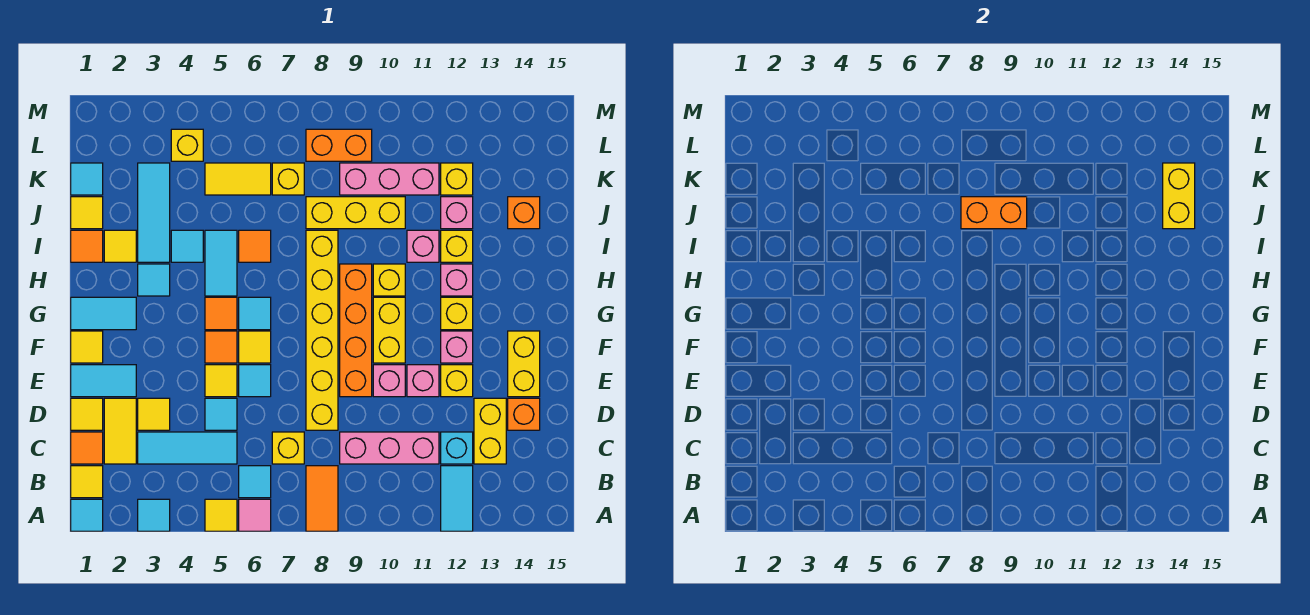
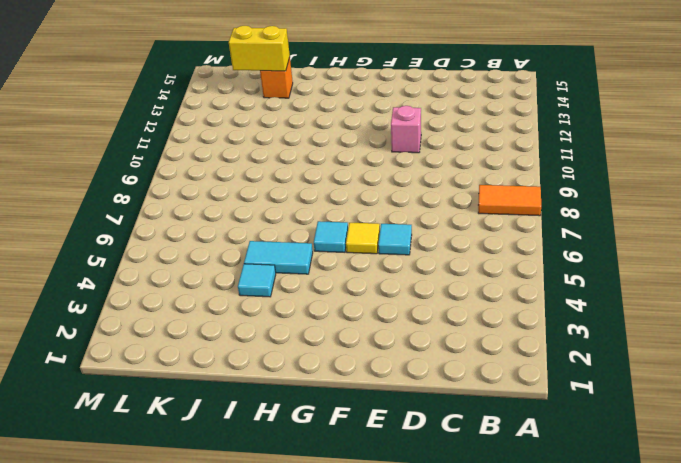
none -> cyan tile A1 level 1
none -> cyan tile A3 level 1
none -> yellow tile A5 level 1
none -> pink tile A6 level 1

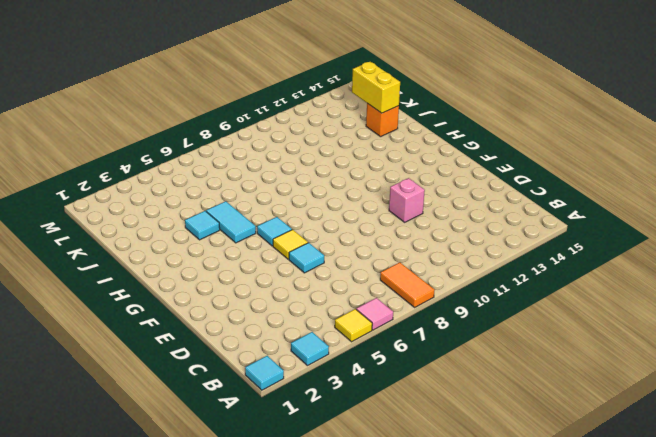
none -> cyan tile A12:B12 level 1
none -> yellow tile B1 level 1
none -> cyan tile B6 level 1
none -> orange tile C1 level 1

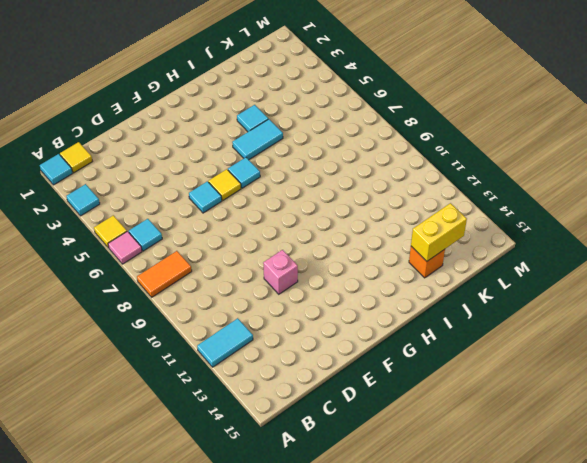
none -> orange tile C1 level 1
none -> yellow tile C2:D2 level 1
none -> cyan tile C3:C5 level 1
none -> yellow brick C7 level 1

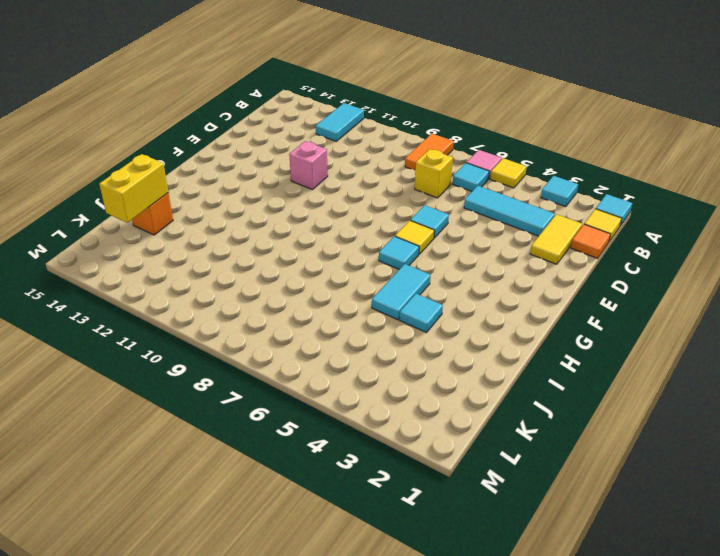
none -> pink brick C9:C11 level 1
none -> cyan brick C12 level 1
none -> yellow brick C13:D13 level 1
none -> yellow tile D1 level 1

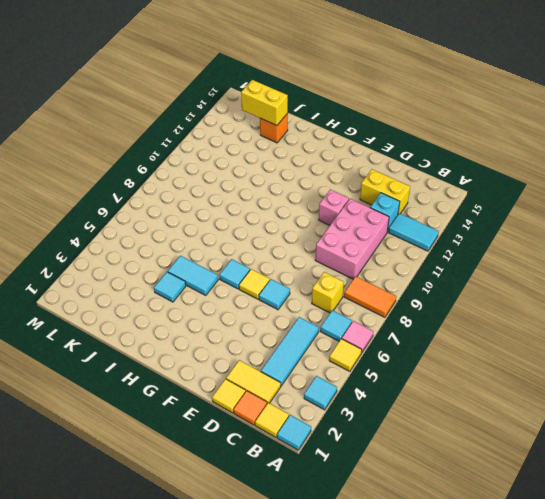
pink brick C9:D11 level 1 -> pink brick C9:C11 level 1
none -> yellow tile D3 level 1
none -> cyan tile D5 level 1
none -> yellow brick D8:I8 level 1
none -> orange brick D14 level 1

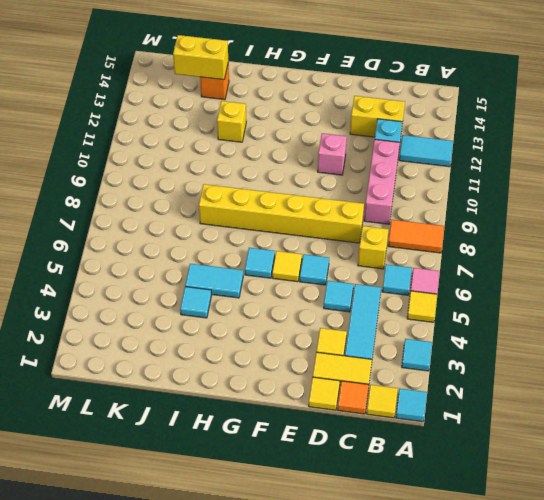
none -> orange brick D14 level 1
none -> cyan tile E1:E2 level 1
none -> yellow tile E5 level 1
none -> orange brick E9:H9 level 1

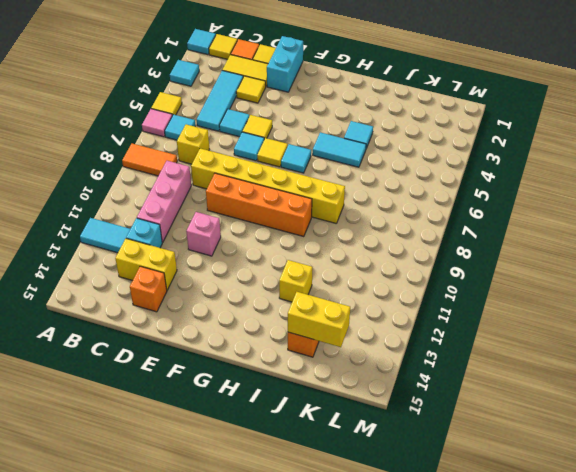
cyan brick E1:E2 level 1 -> cyan tile E1:E2 level 1
none -> pink brick E10 level 1
none -> yellow brick E12 level 1
none -> yellow brick E14:F14 level 1
none -> yellow tile F1 level 1

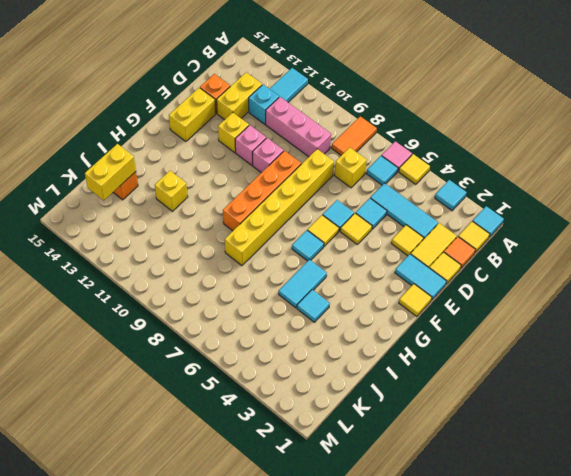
none -> orange tile F5 level 1
none -> yellow brick F10:G10 level 1
none -> pink brick F12 level 1
none -> cyan tile G1:G2 level 1

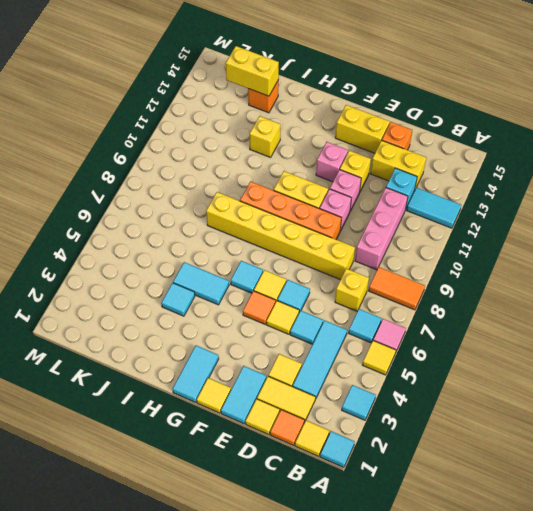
none -> orange tile G5 level 1
none -> yellow brick G12 level 1
none -> cyan tile H3 level 1
none -> yellow brick H10 level 1

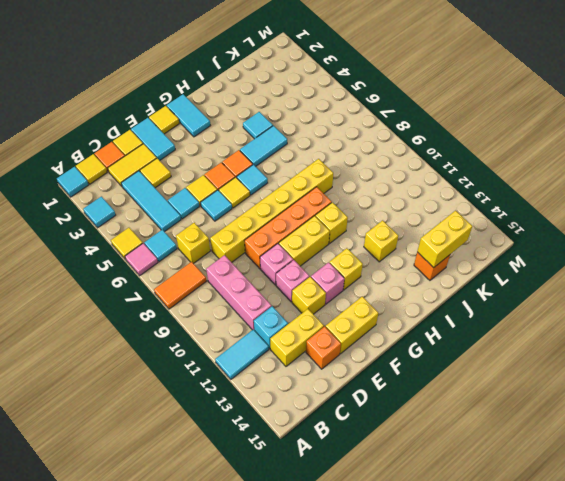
none -> cyan tile H3 level 1
none -> pink brick H12 level 1
none -> orange tile I1 level 1
none -> yellow tile I2 level 1

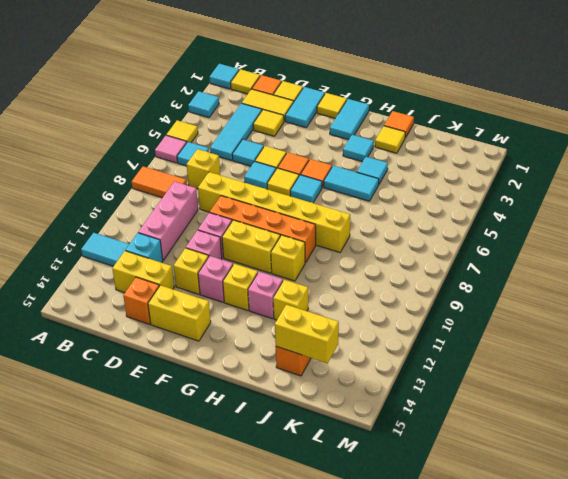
none -> cyan tile I3:K3 level 1
none -> orange tile I6 level 1
none -> pink brick I11 level 1
none -> yellow tile J1 level 1

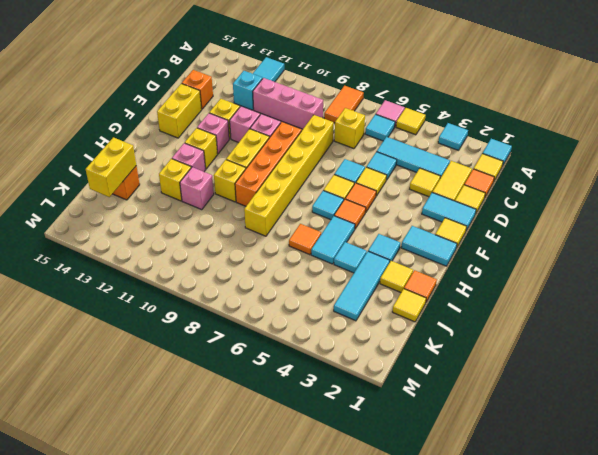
none -> yellow brick C13:D13 level 1
none -> yellow brick J8:J10 level 1
none -> pink brick J12 level 1
none -> cyan tile K1 level 1

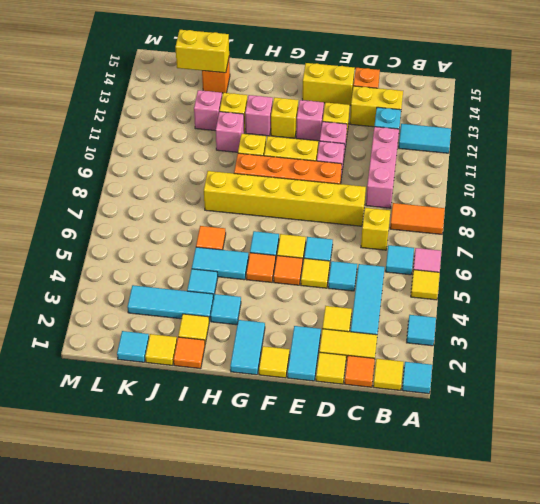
none -> yellow brick J8:J10 level 1
none -> yellow tile K5:K6 level 1
none -> yellow brick K7 level 1
none -> pink brick K9:K11 level 1

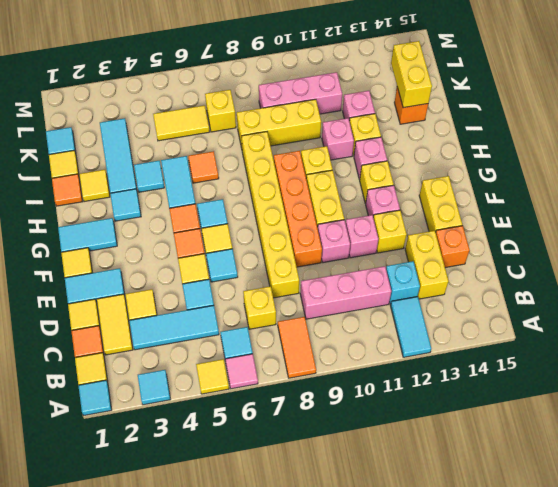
none -> yellow brick K12 level 1
none -> yellow brick L4 level 1
none -> orange brick L8:L9 level 1
none -> orange brick J8:J9 level 2

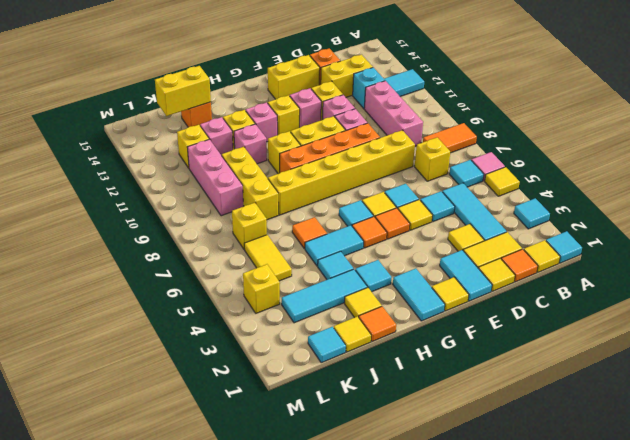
none -> orange brick L8:L9 level 1
none -> orange brick J8:J9 level 2

